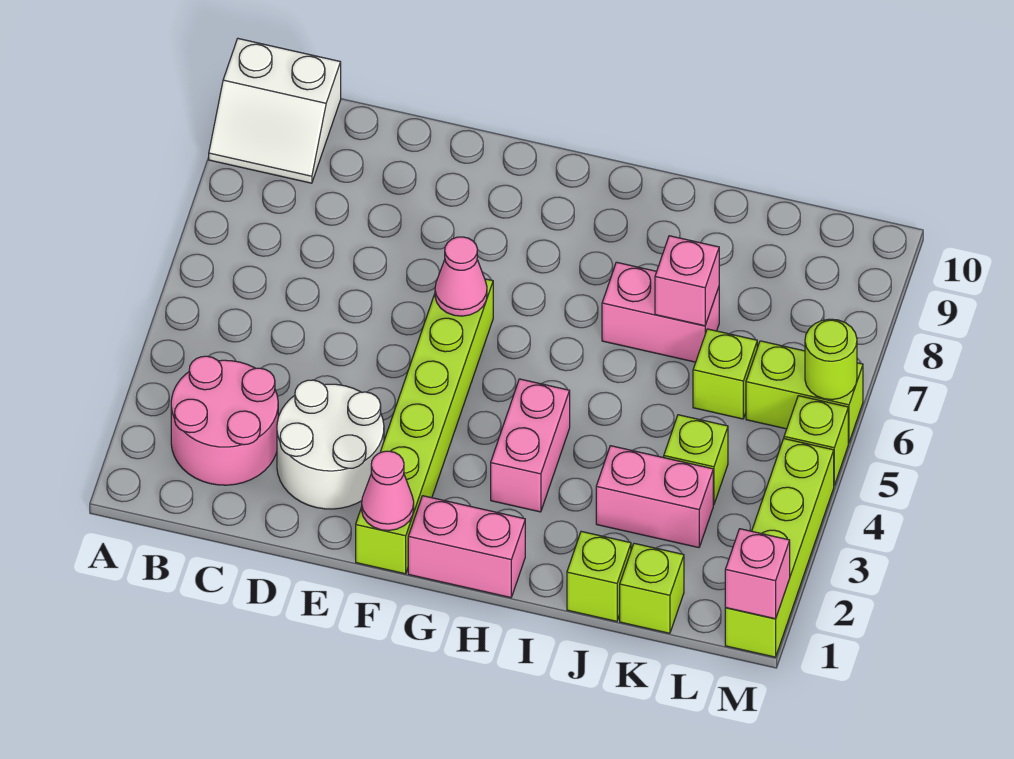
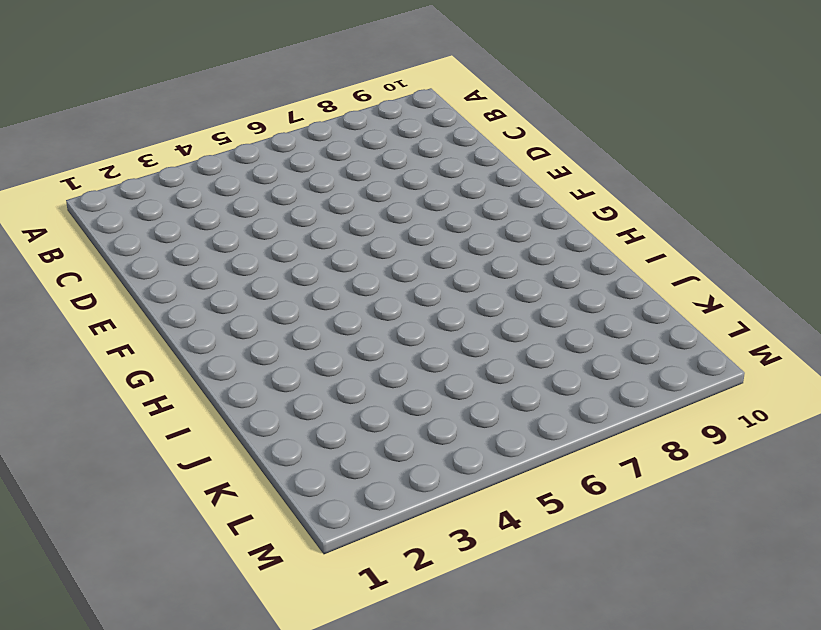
none -> white slope A9:B10 level 1 top 10
none -> pink round brick B2:C3 level 1
none -> white round brick D2:E3 level 1

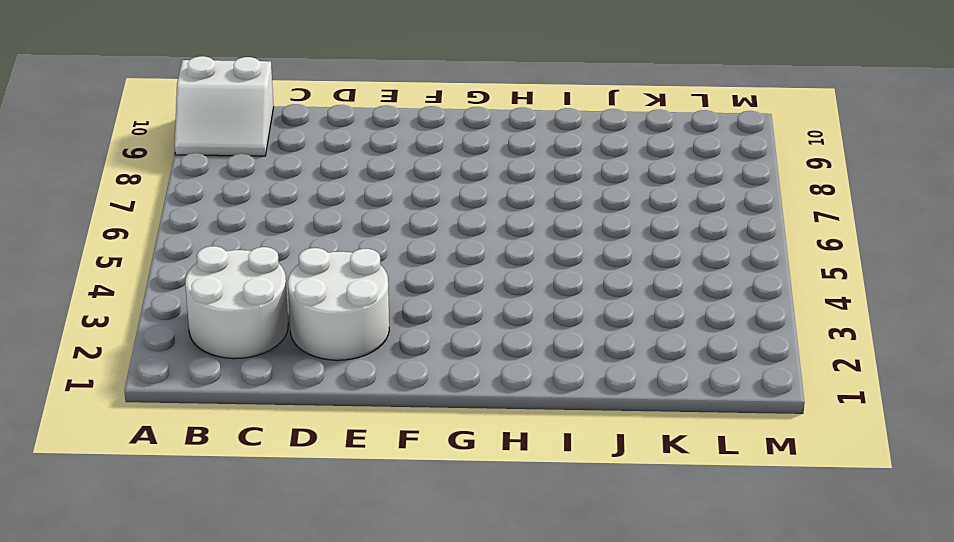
white round brick B2:C3 level 1 -> pink round brick B2:C3 level 1
none -> lime brick F1:F6 level 1
none -> pink brick G1:H1 level 1
none -> pink brick H3:H4 level 1

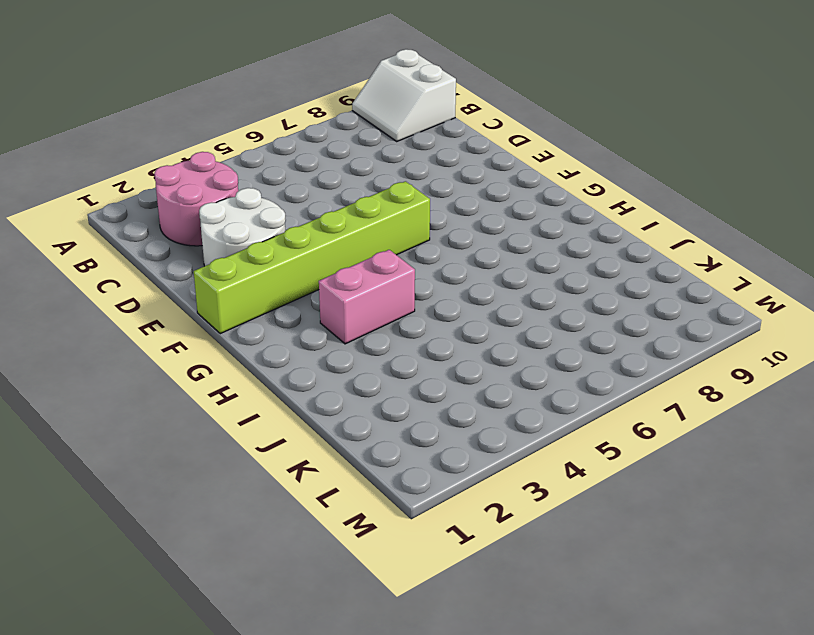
none -> pink brick G1:H1 level 1
none -> pink brick I7:J7 level 1
none -> lime brick J1 level 1

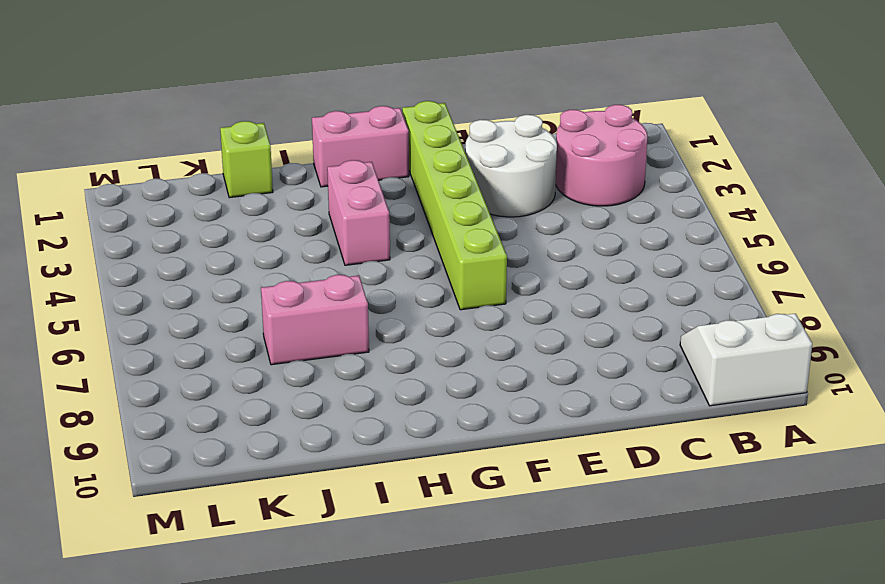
none -> pink brick J3:K3 level 1
none -> lime brick K1 level 1
none -> lime brick K4 level 1

